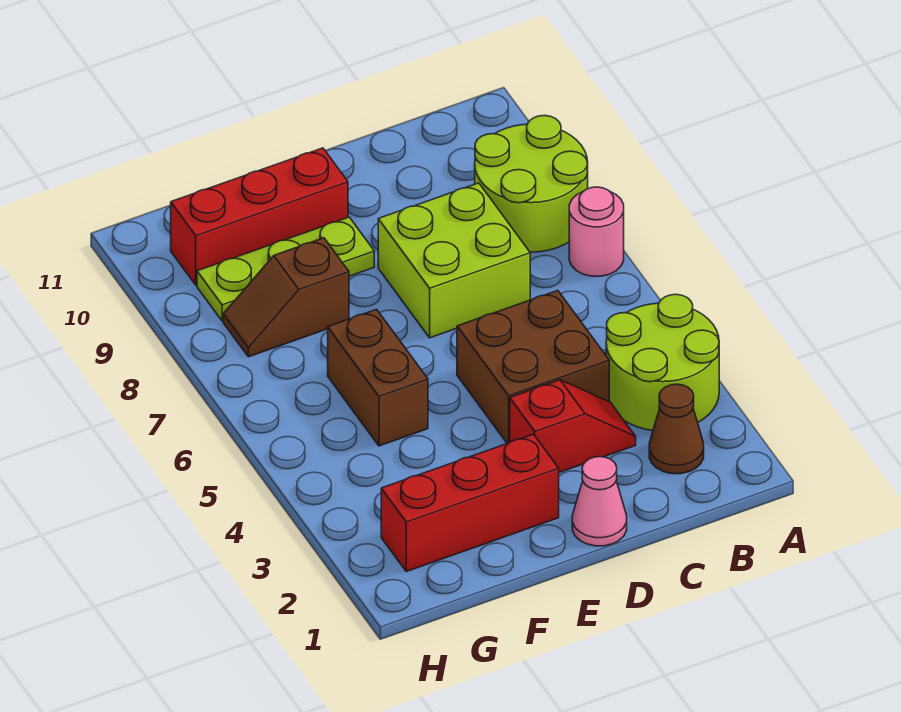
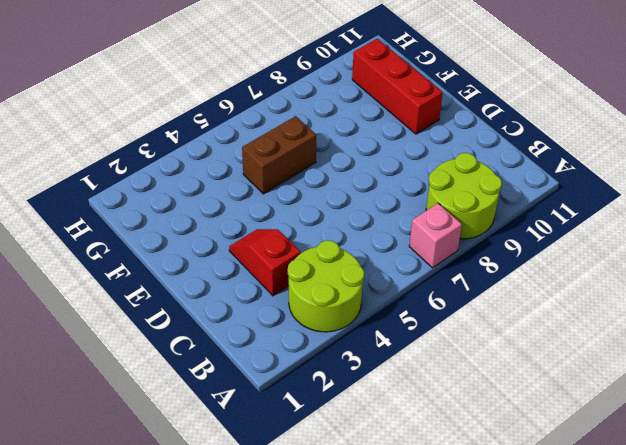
pink brick A7 level 1 -> pink round brick A7 level 1
red slope C3:D3 level 1 top C -> red slope C3:D3 level 1 top D
none -> brown cone B2 level 1
none -> brown brick C4:D5 level 1
none -> lime brick C7:D8 level 1

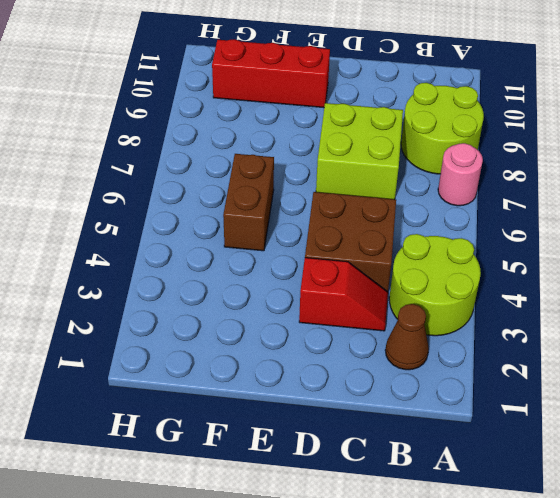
none -> pink cone D1 level 1
none -> red brick E2:G2 level 1
none -> lime plate E9:G9 level 1

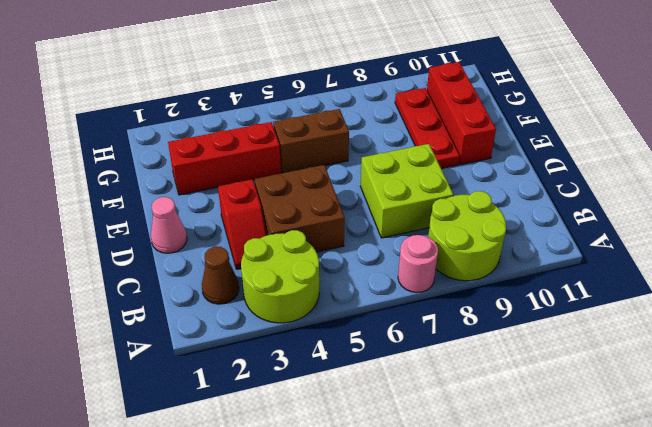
red plate E9:G9 level 1 -> lime plate E9:G9 level 1
red brick F2:F4 level 1 -> red brick E2:G2 level 1
none -> brown slope F8:G8 level 1 top F

